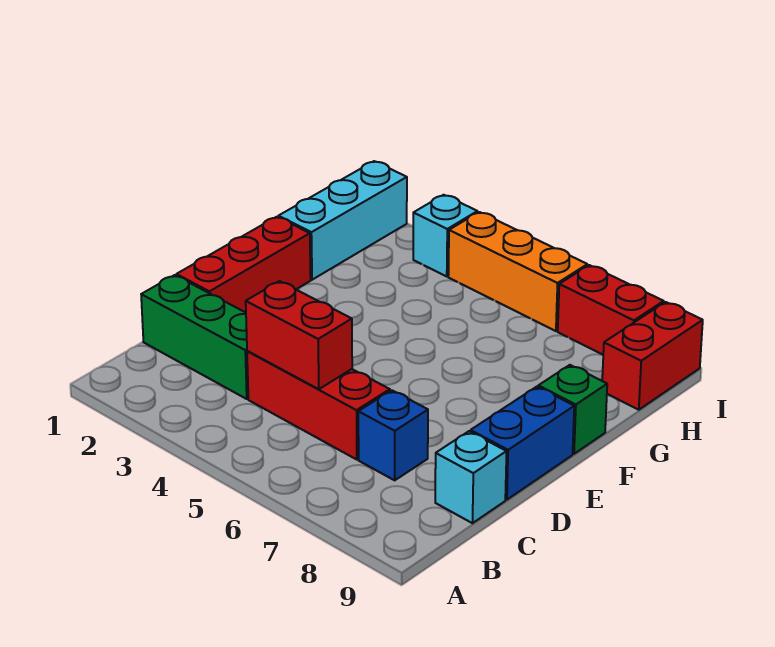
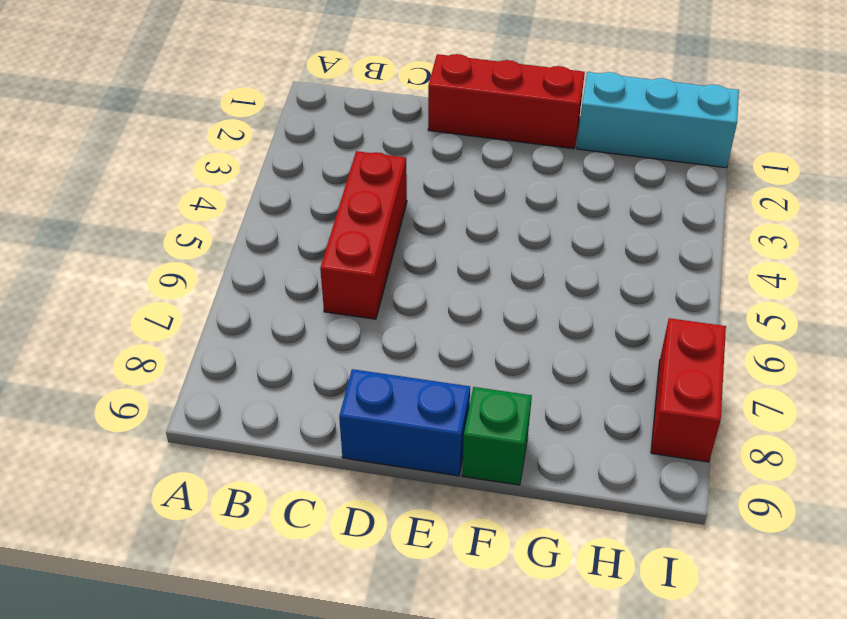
none -> green brick C1:C3 level 1
none -> blue brick C7 level 1
none -> cyan brick C9 level 1

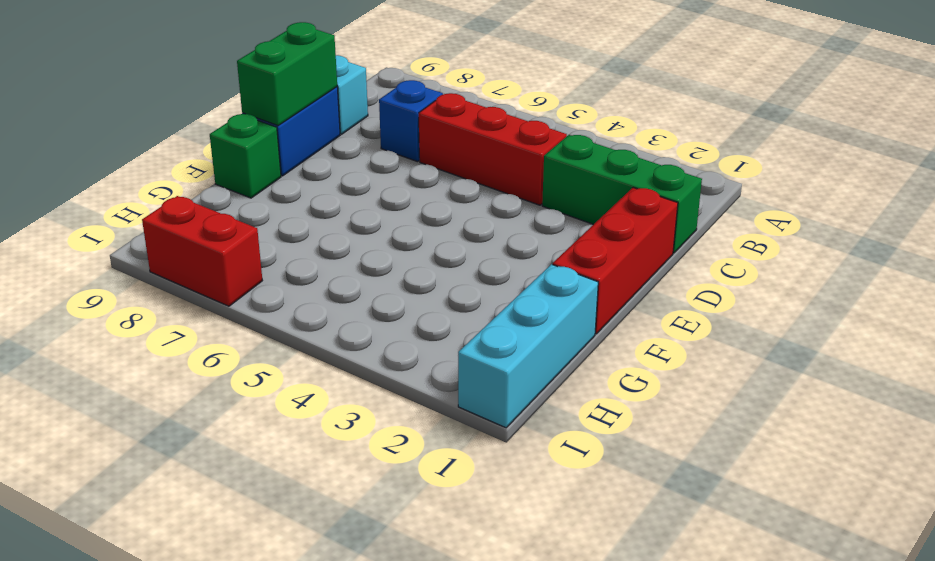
green brick D9:E9 level 2 -> none
none -> red brick H9:I9 level 1
none -> cyan brick I3 level 1
none -> orange brick I4:I6 level 1

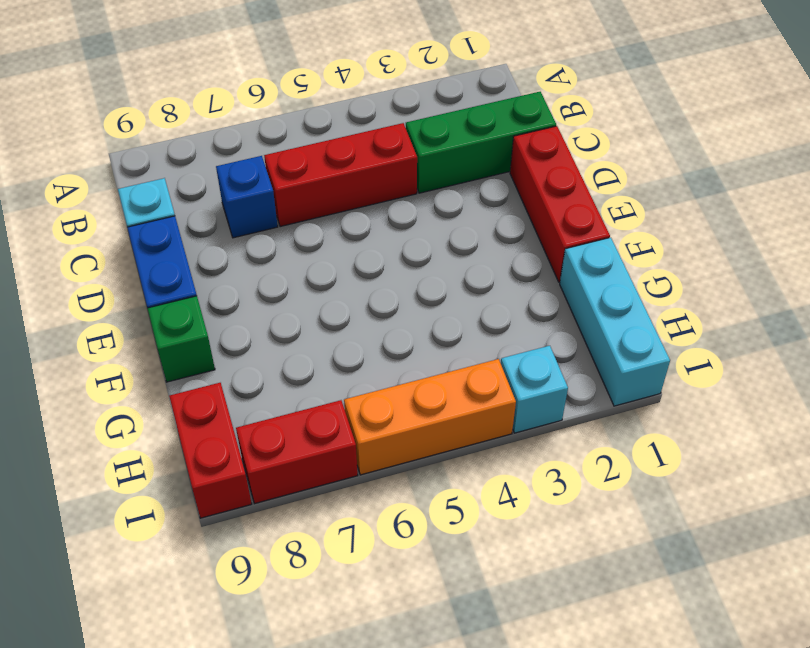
none -> red brick C4:C5 level 2

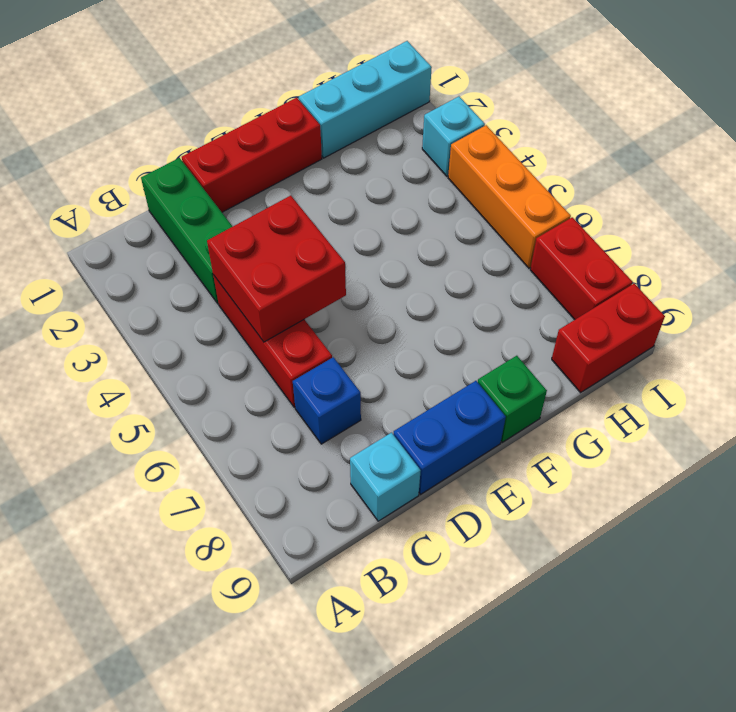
red brick C4:D5 level 2 -> red brick C4:C5 level 2

